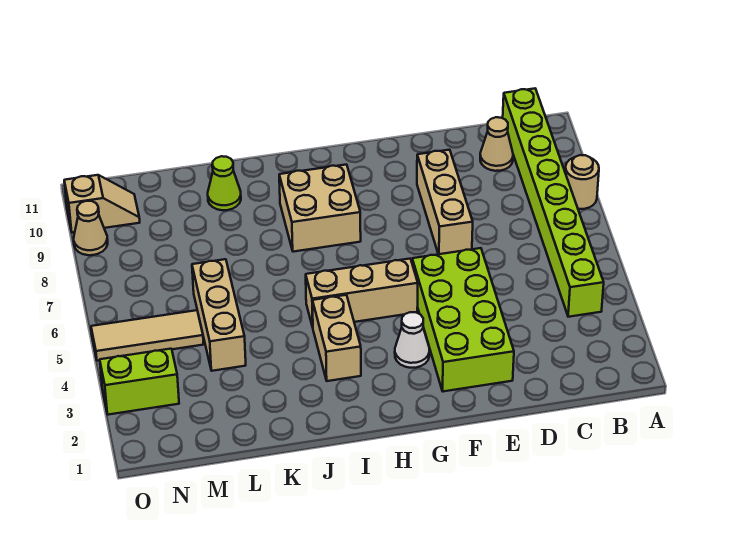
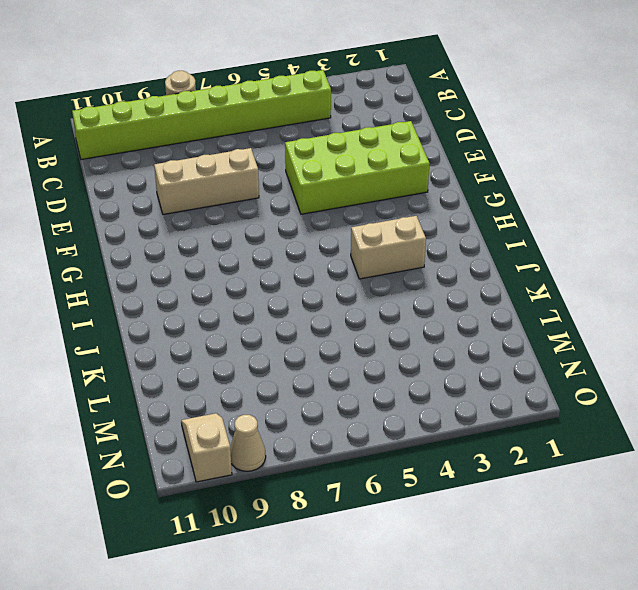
none -> tan cone C10 level 1
none -> white cone G3 level 1
none -> tan brick G5:I5 level 1

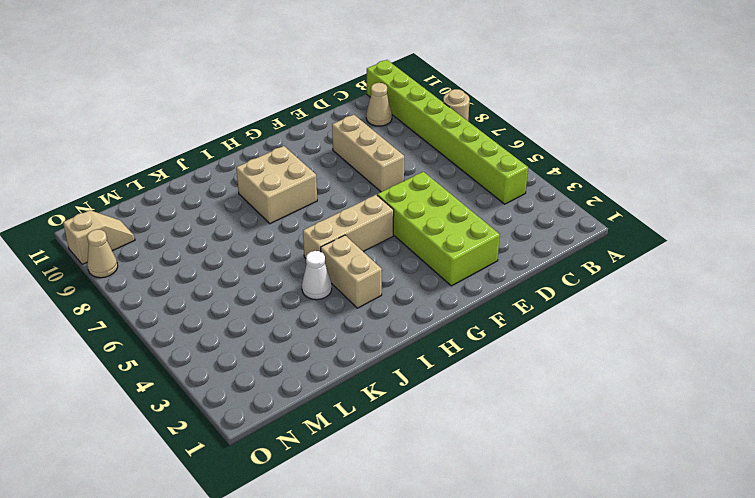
white cone J4 level 1 -> white cone G3 level 1
none -> lime cone K10 level 1
none -> tan brick L4:L6 level 1
none -> tan tile M5:O5 level 1

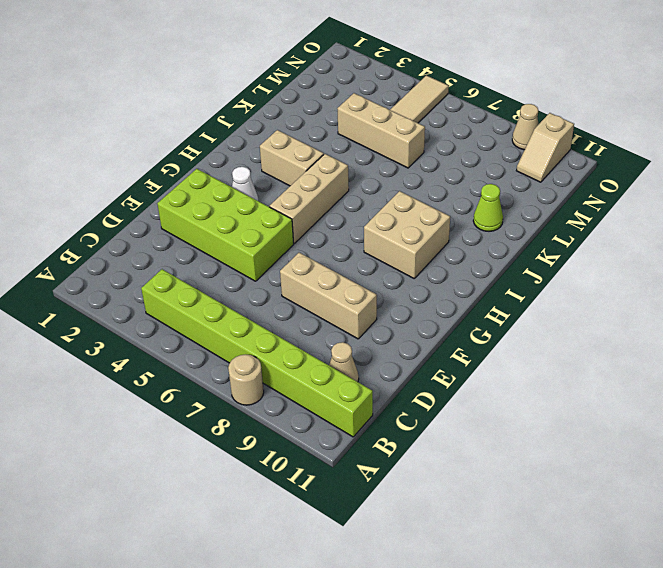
none -> lime brick N3:O3 level 1

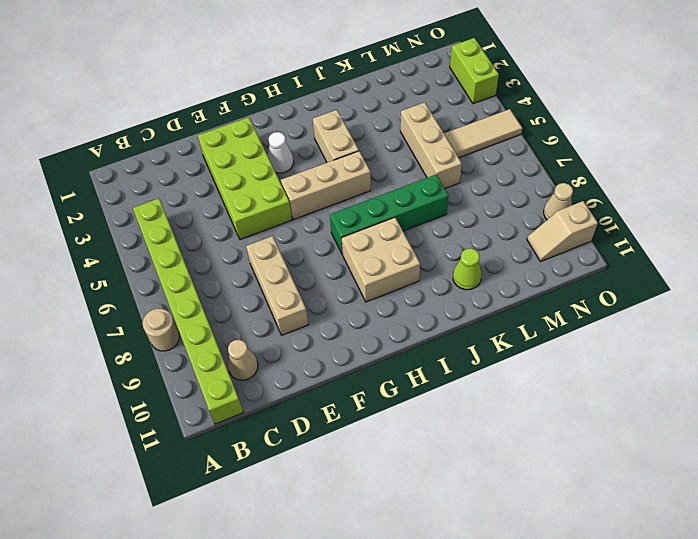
green brick H7:K7 level 1 -> none
lime brick O2:O3 level 1 -> lime brick N3:O3 level 1

